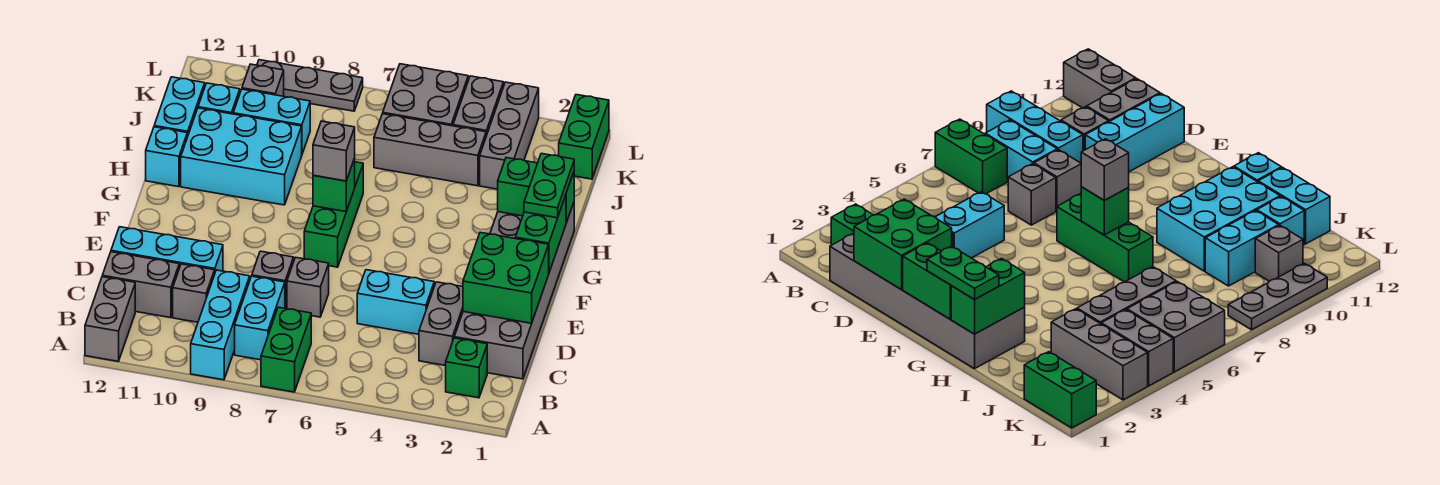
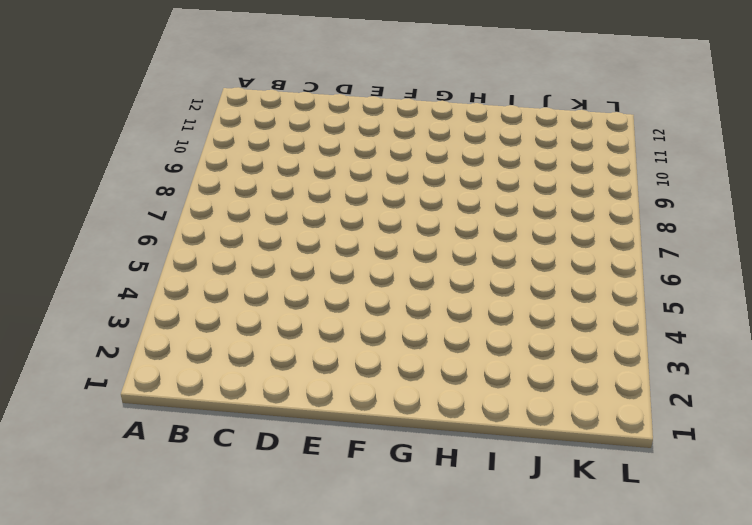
none -> green brick A7:B7 level 1
none -> cyan brick A9:C9 level 1
none -> grey brick A12:B12 level 1
none -> green brick B2 level 1

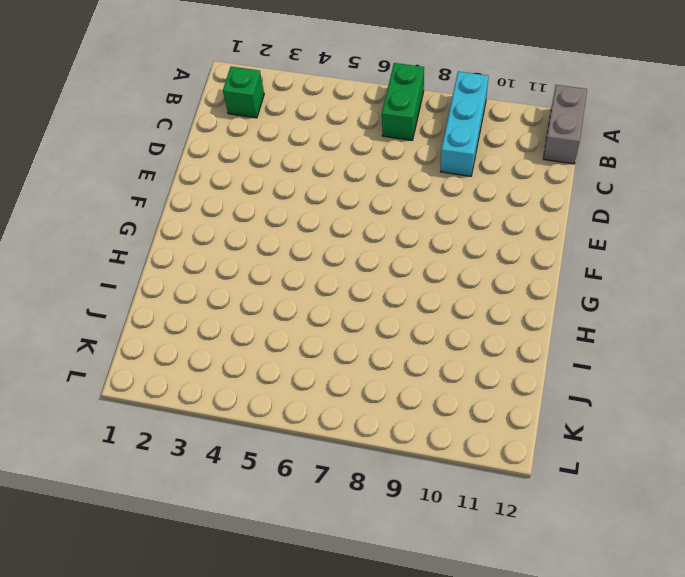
none -> cyan brick B8:C8 level 1
none -> grey brick C1:H2 level 1
none -> grey brick C3:D3 level 1
none -> grey brick C10 level 1

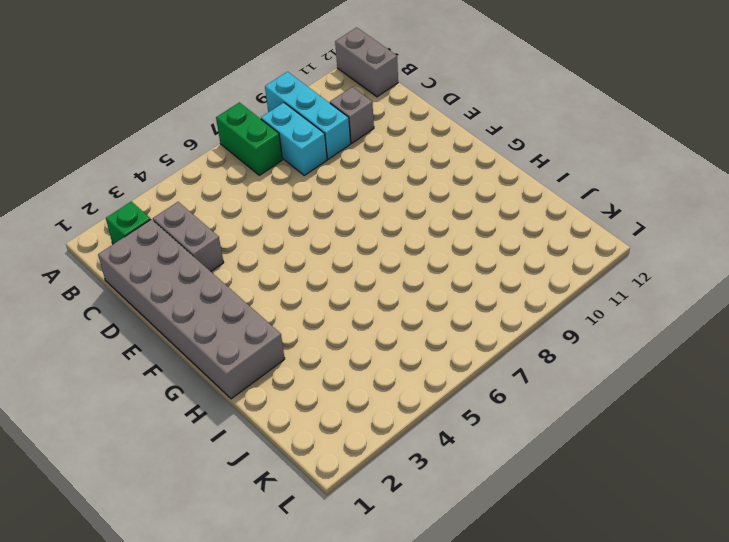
none -> grey brick C11:C12 level 1
none -> cyan brick D4:D5 level 1
none -> grey brick D7 level 1
none -> grey brick D8 level 1

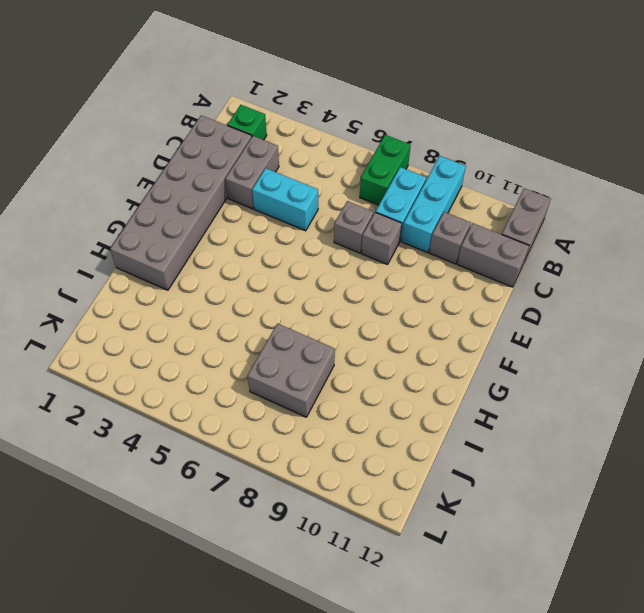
grey brick I7:J8 level 1 -> grey brick K5:L6 level 1
none -> cyan brick D10:D12 level 1
none -> green brick F7:H7 level 1
none -> cyan brick H9:I11 level 1
none -> cyan brick H12 level 1

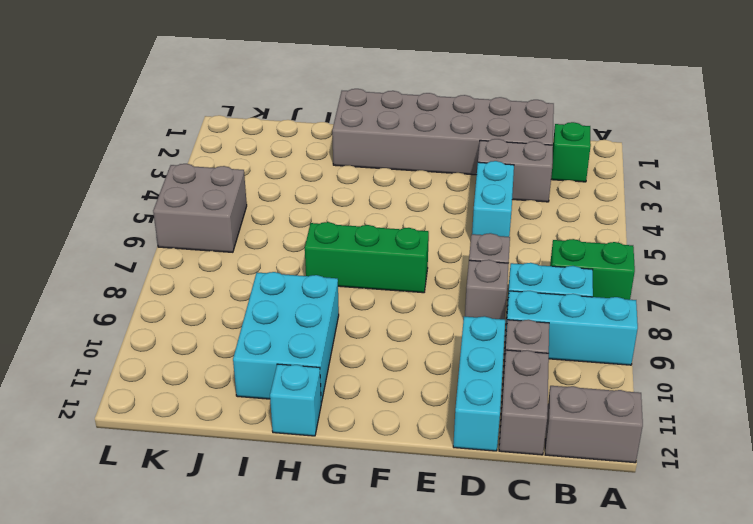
none -> cyan brick I12:J12 level 1
none -> grey brick J3:L3 level 1
none -> grey brick J4:J6 level 1
none -> cyan brick J9:J10 level 1

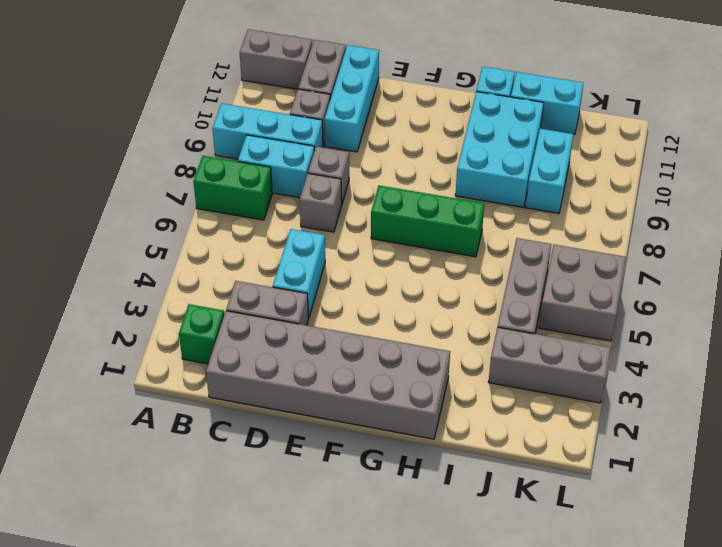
none -> cyan brick J11 level 1
none -> green brick K1:L1 level 1
none -> grey brick K4:L4 level 1
none -> grey brick K10 level 1

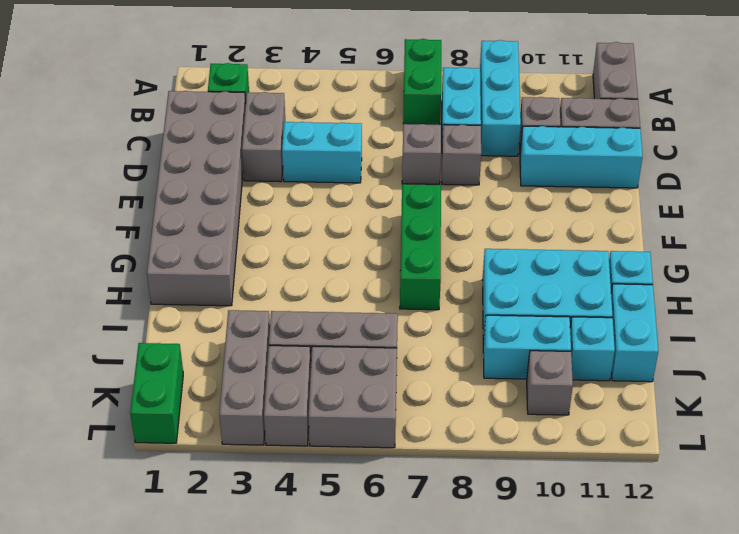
none -> grey plate L8:L10 level 1
none -> green brick D1:E2 level 2
none -> green brick F1:G1 level 2
none -> green brick G7 level 2

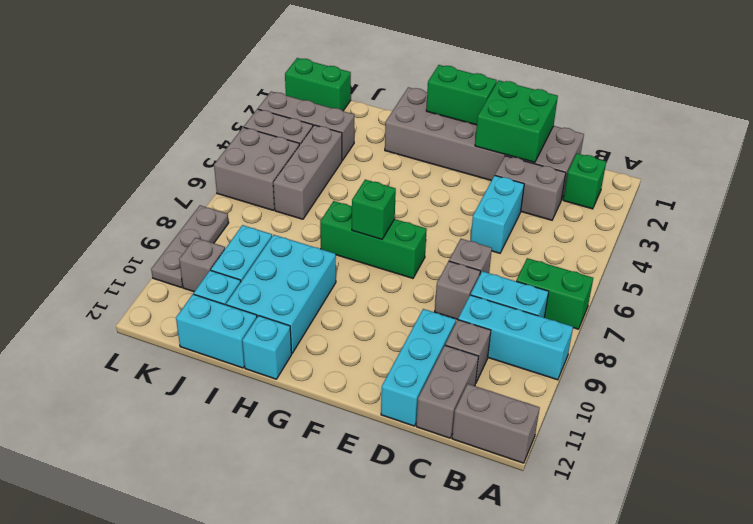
none -> green brick H1:H2 level 2
none -> green plate G1:H1 level 3
none -> grey brick G7 level 3

